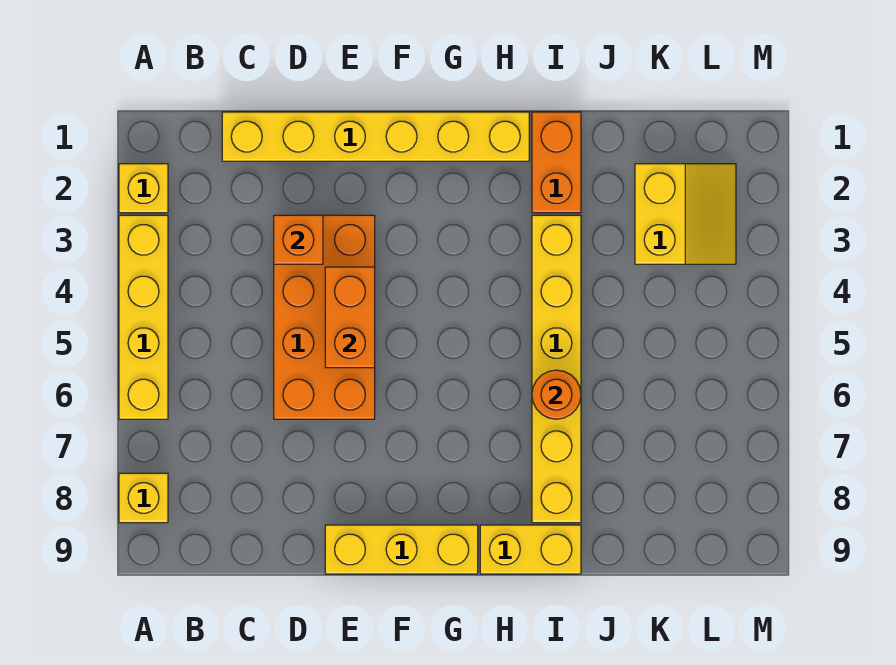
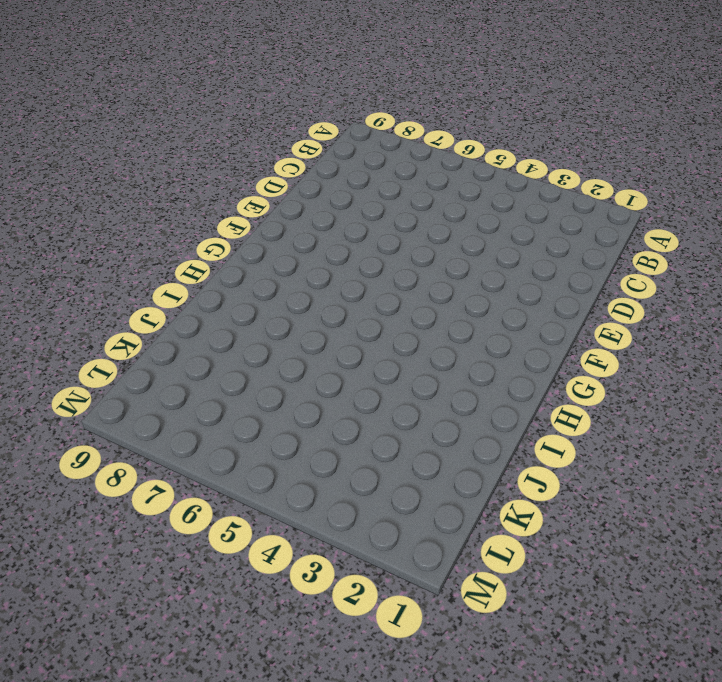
none -> yellow brick A2 level 1
none -> yellow brick A3:A6 level 1
none -> yellow brick A8 level 1

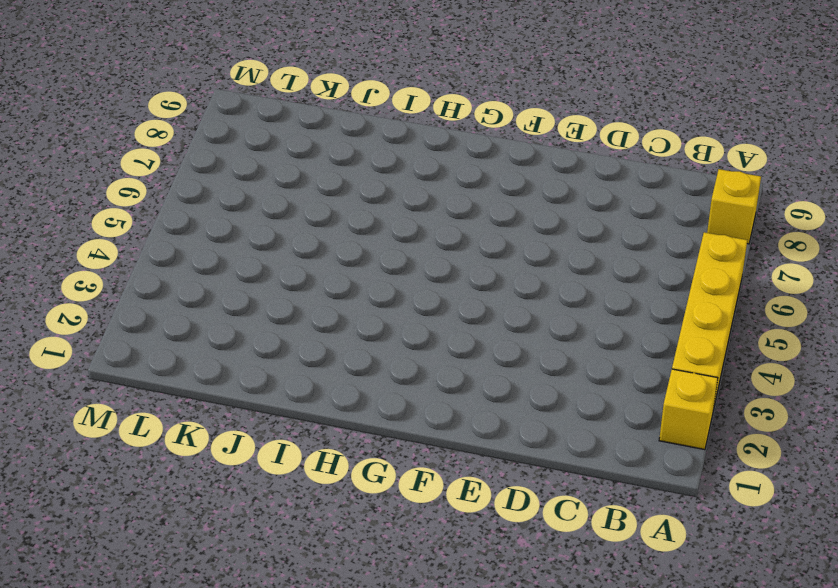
none -> yellow brick C1:H1 level 1
none -> orange brick D3:E6 level 1
none -> yellow brick E9:G9 level 1

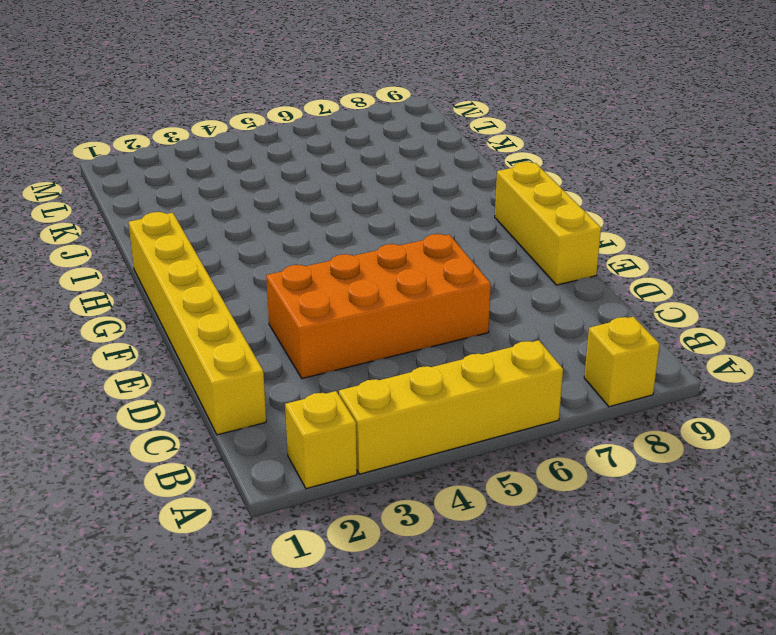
none -> yellow brick H9:I9 level 1
none -> orange brick I1:I2 level 1
none -> yellow brick I3:I8 level 1

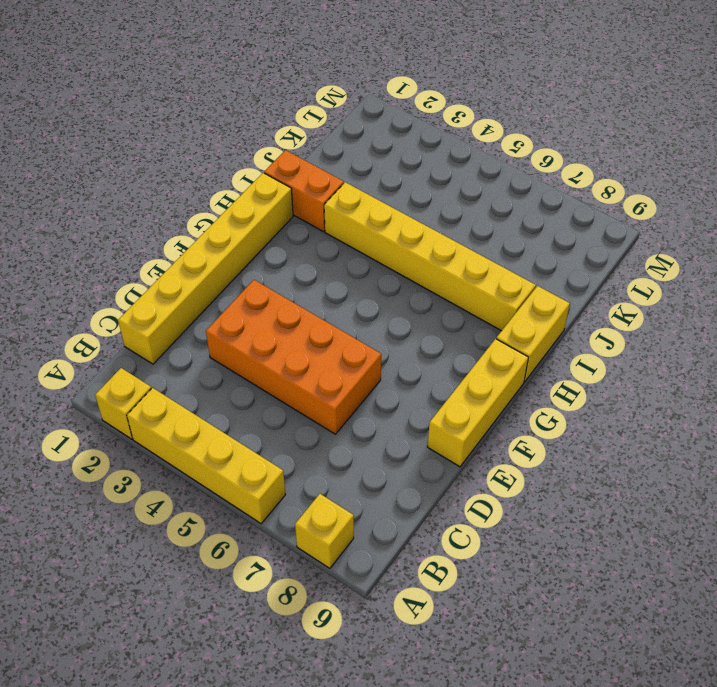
none -> yellow slope K2:L3 level 1 top K
none -> orange brick D3 level 2
none -> orange brick E4:E5 level 2

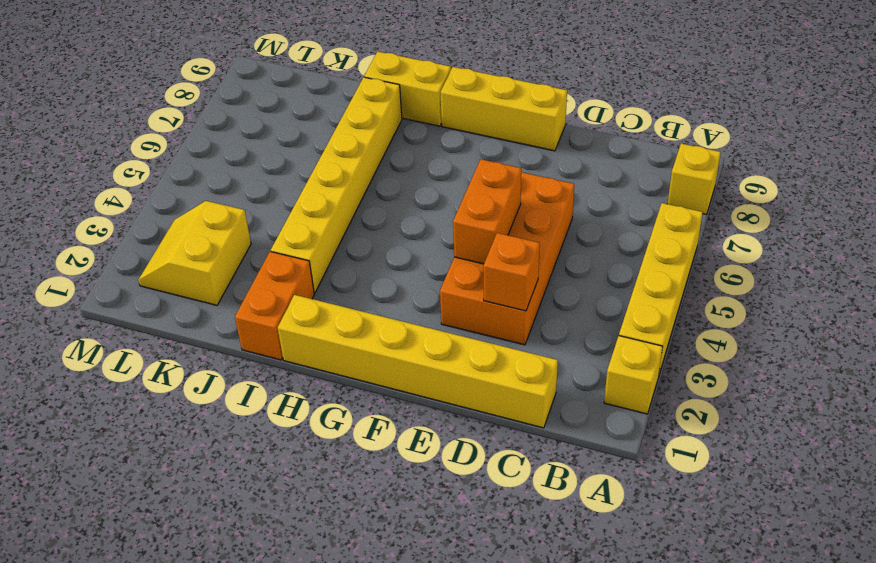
none -> orange round brick I6 level 2

